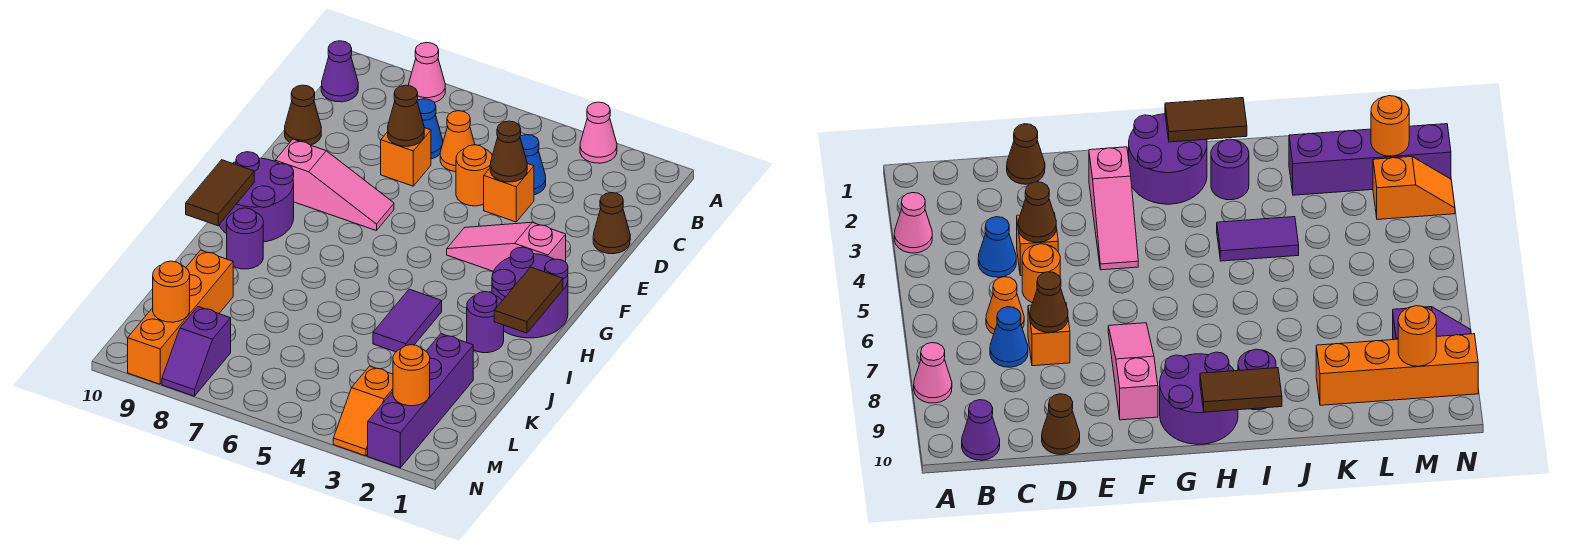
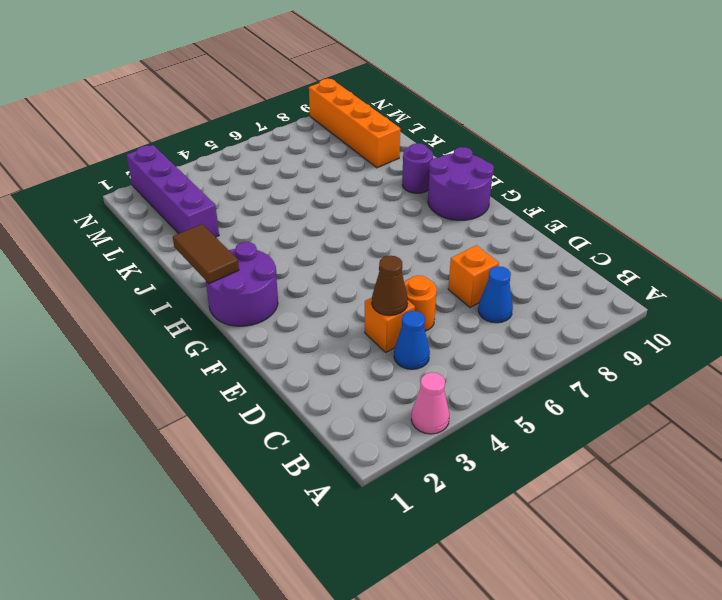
none -> pink cone A8 level 1
none -> purple cone B10 level 1
none -> orange cone C6 level 1

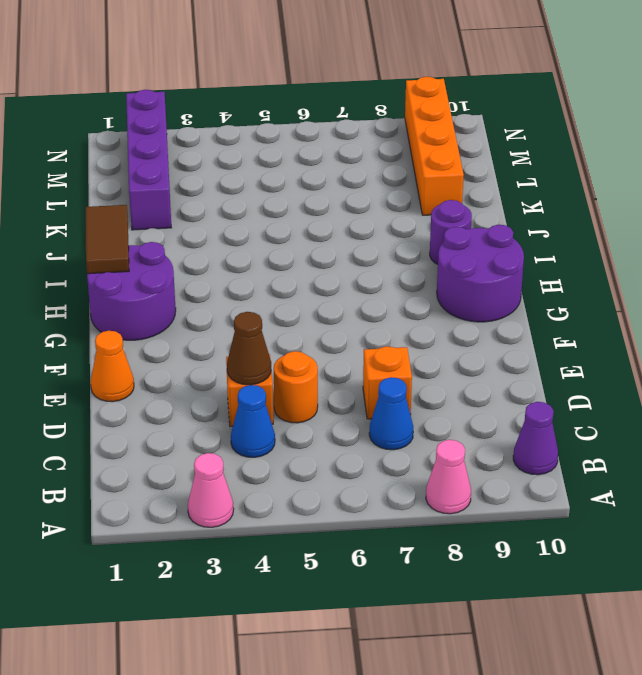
orange cone E1 level 1 -> orange cone C6 level 1
none -> brown cone D1 level 1
none -> brown cone D10 level 1
none -> pink slope F2:F4 level 1 top 2

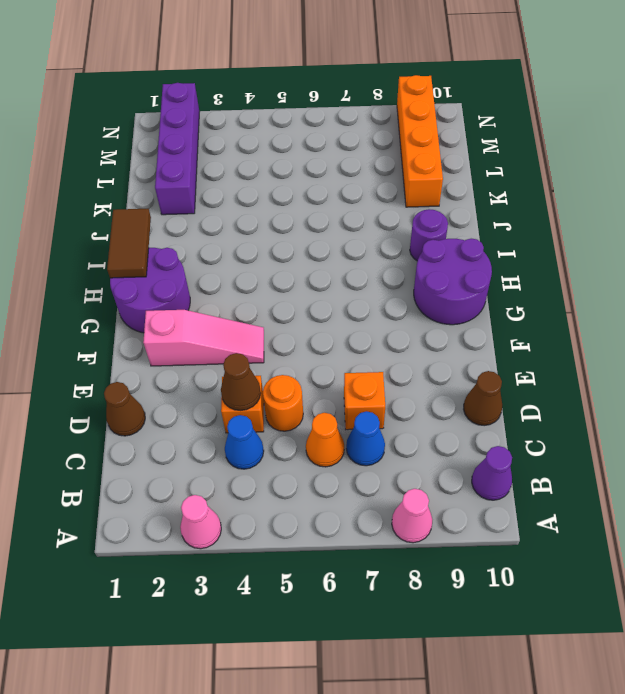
none -> pink slope F7:F9 level 1 top 9
none -> purple round brick I2 level 1
none -> purple tile I4:J4 level 1

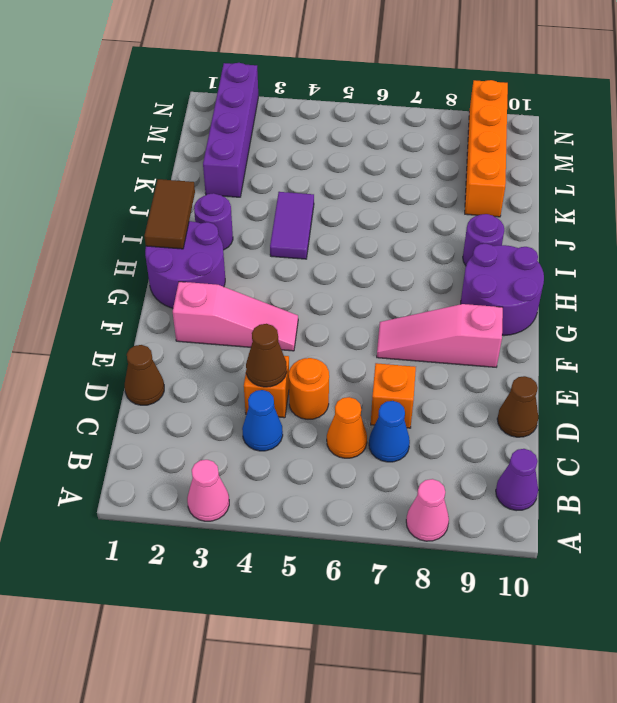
none -> orange slope M3:N3 level 1 top M
none -> purple slope M8:N8 level 1 top M
none -> brown cone D7 level 2

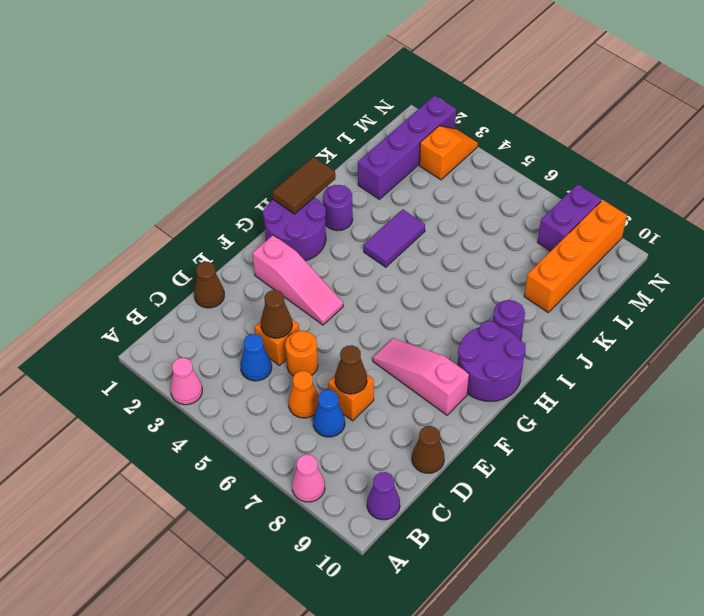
purple brick M8:N8 level 1 -> purple slope M8:N8 level 1 top M
none -> brown tile H10:I10 level 2
none -> orange round brick M2 level 2
none -> orange round brick M9 level 2

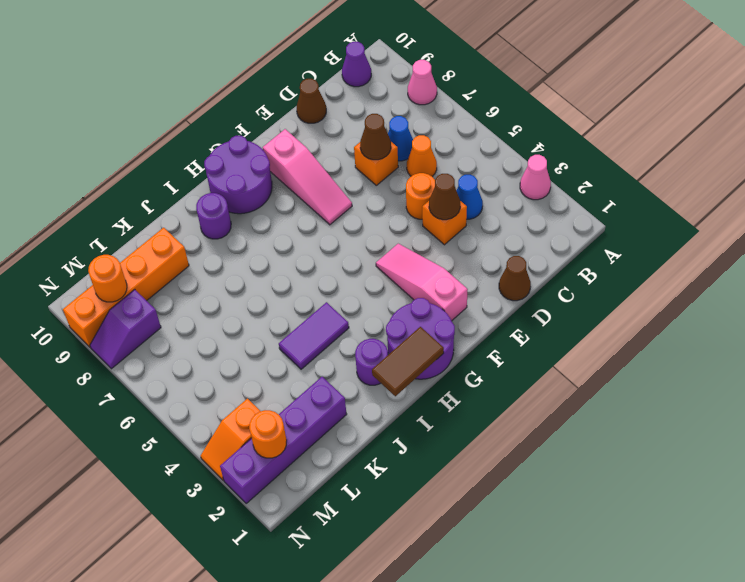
none -> brown tile H10:I10 level 2

